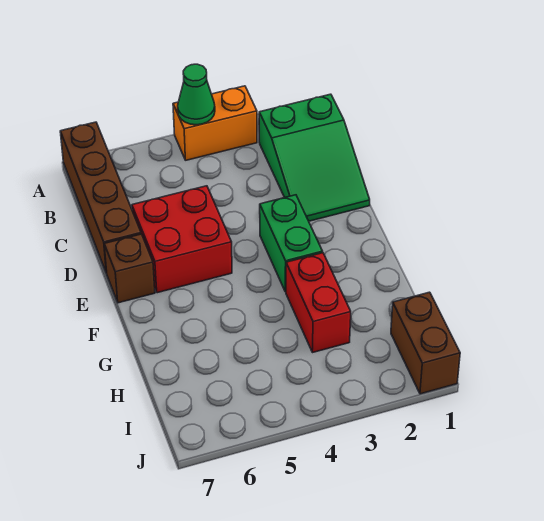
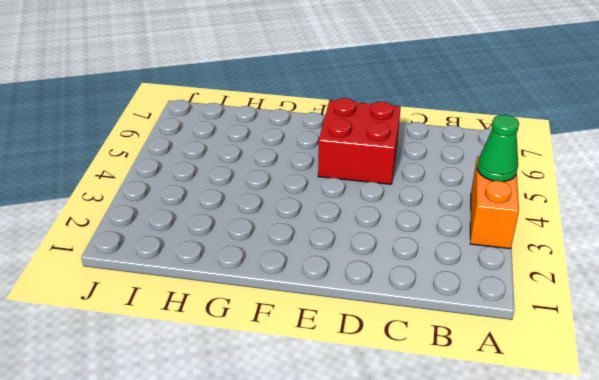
none -> brown brick A7:D7 level 1
none -> green slope B1:D2 level 1 top B

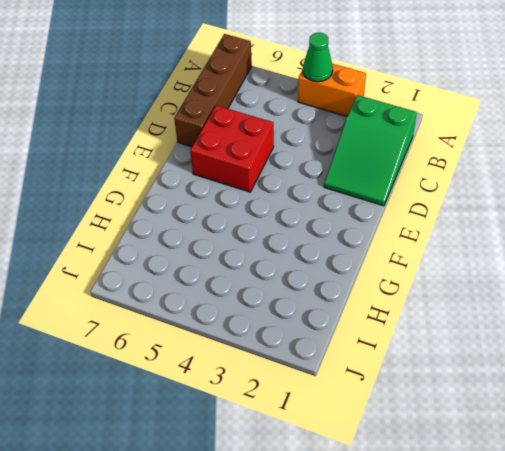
none -> green brick E3:F3 level 1
none -> brown brick E7 level 1

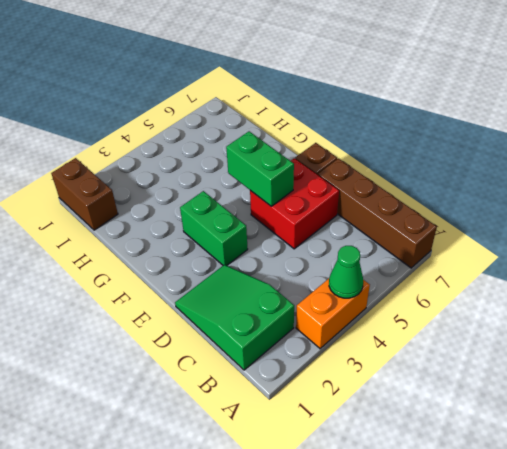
green brick E5:F5 level 2 -> none
none -> red brick G3:H3 level 1

